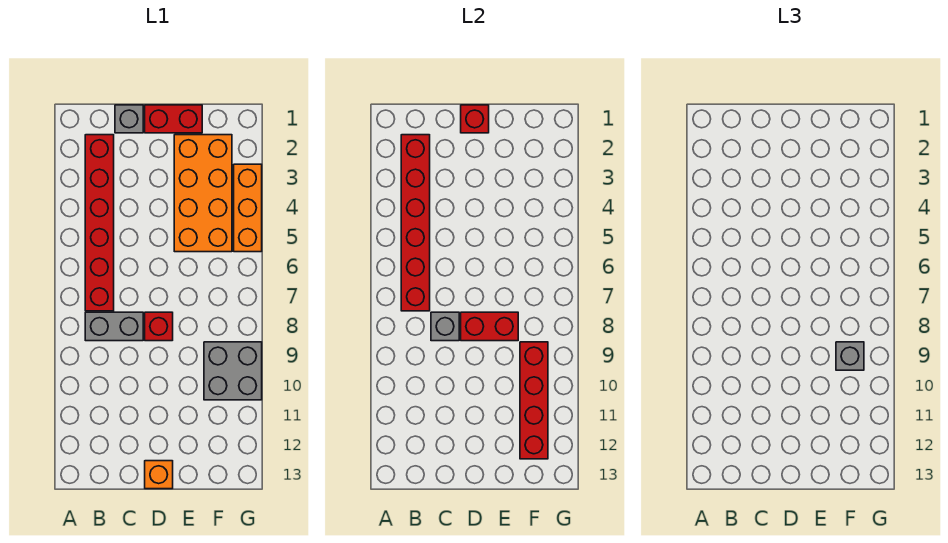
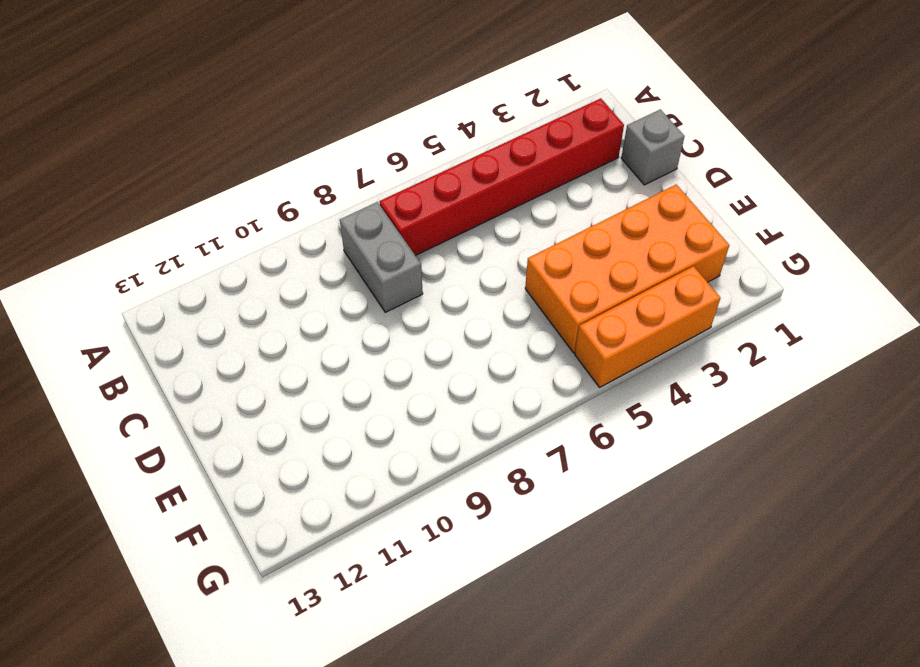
none -> red brick D1:E1 level 1
none -> red brick D8 level 1
none -> orange brick D13 level 1

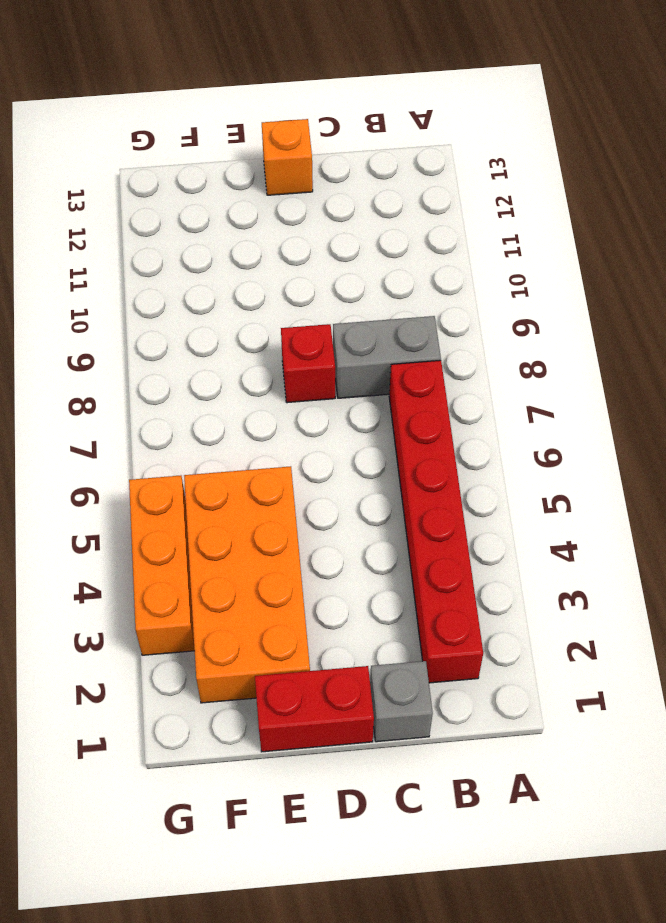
none -> grey brick F9:G10 level 1
none -> red brick B2:B7 level 2
none -> grey brick C8 level 2

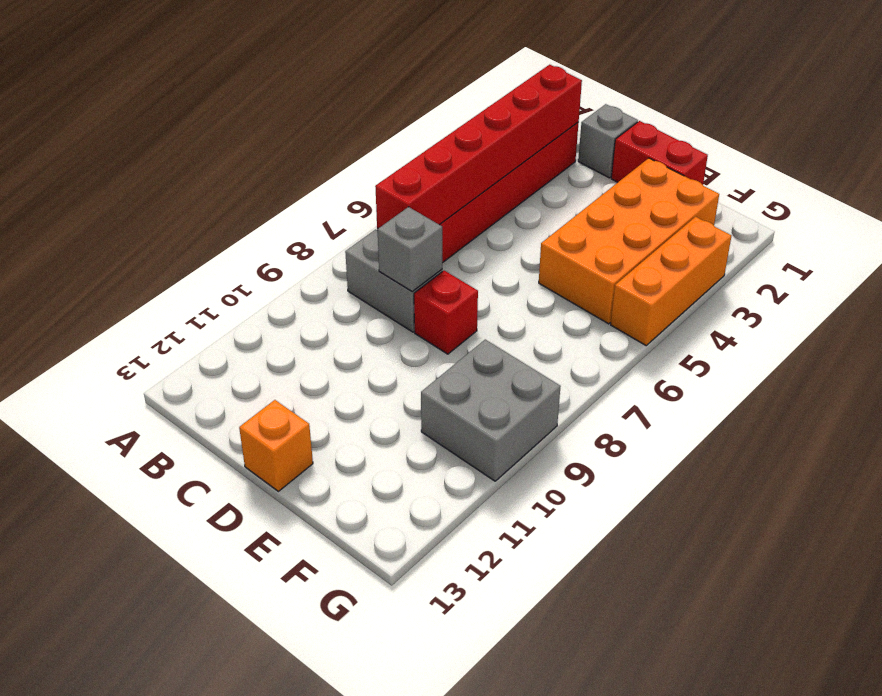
none -> red brick D1 level 2
none -> red brick D8:E8 level 2
none -> red brick F9:F12 level 2

